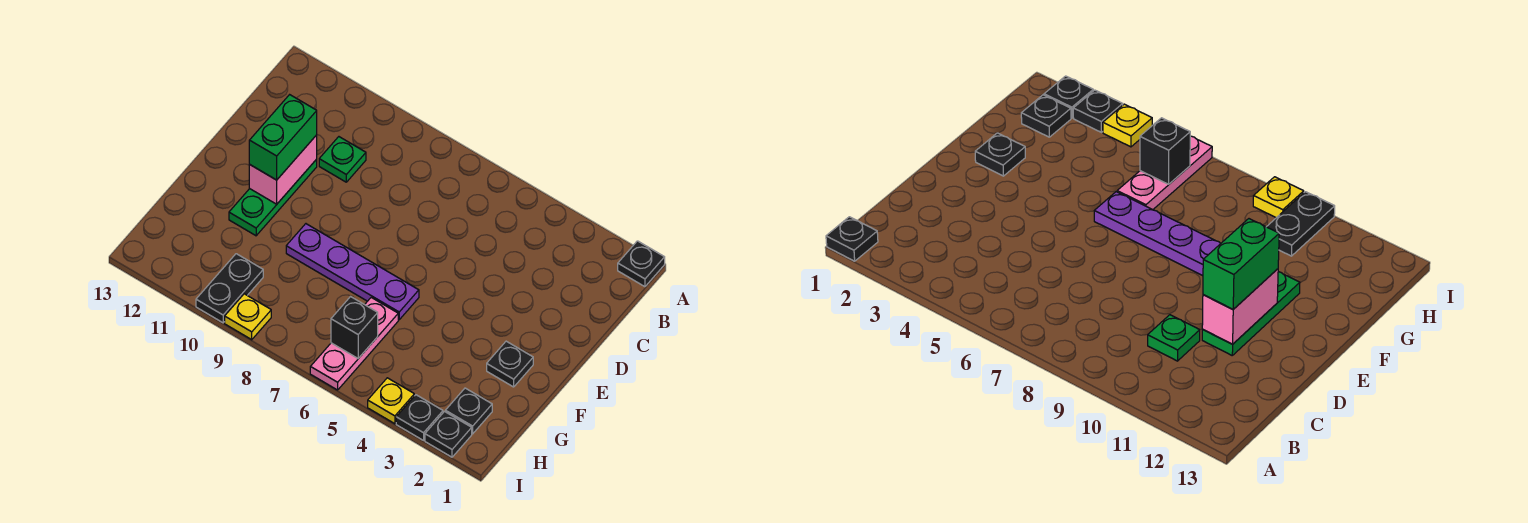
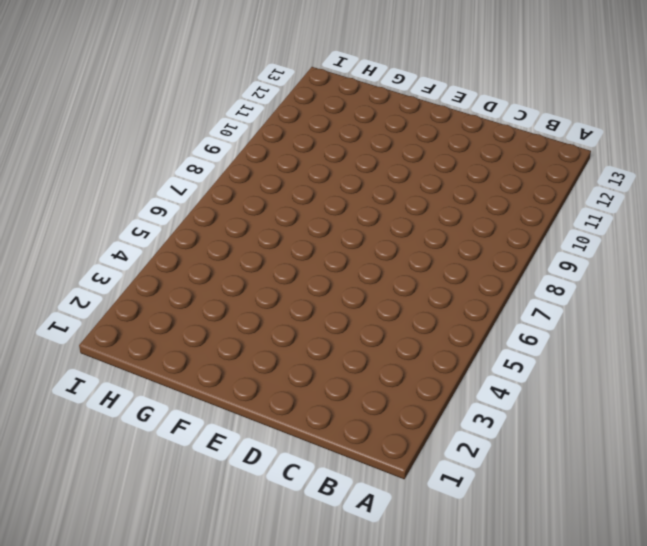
none -> black plate A1 level 1
none -> green plate C10 level 1
none -> green plate D11:F11 level 1

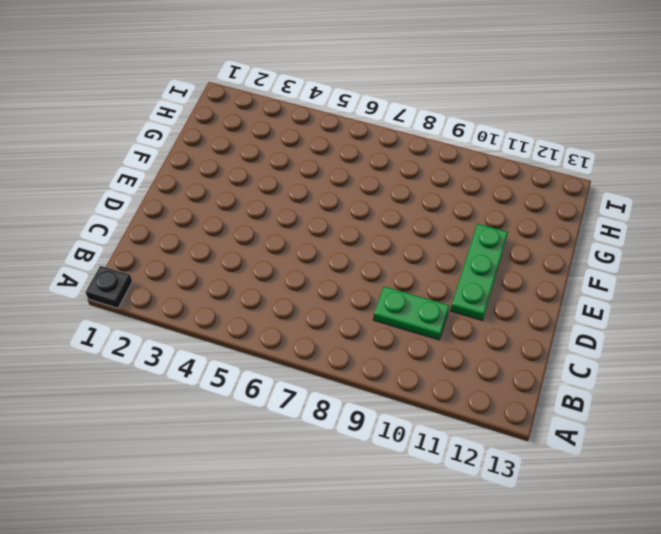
green plate C9:C10 level 1 -> green plate C10 level 1
none -> black plate F2 level 1
none -> purple plate F6:F9 level 1
none -> pink plate G6:I6 level 1

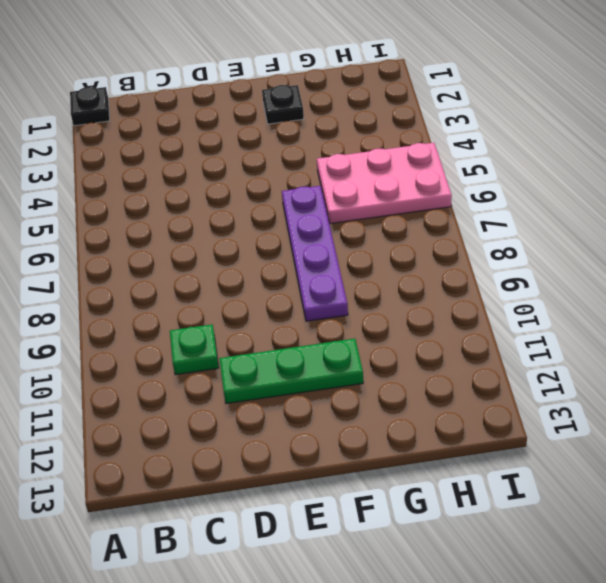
pink plate G5:I6 level 1 -> pink plate G6:I6 level 1
none -> black plate H2 level 1
none -> black plate H10:I10 level 1
none -> black plate I2 level 1

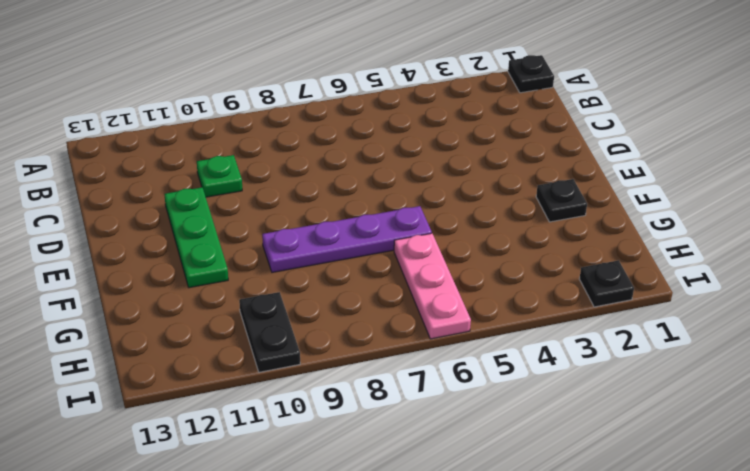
none -> black plate H2 level 1
none -> black plate I3 level 1
none -> yellow plate I4 level 1

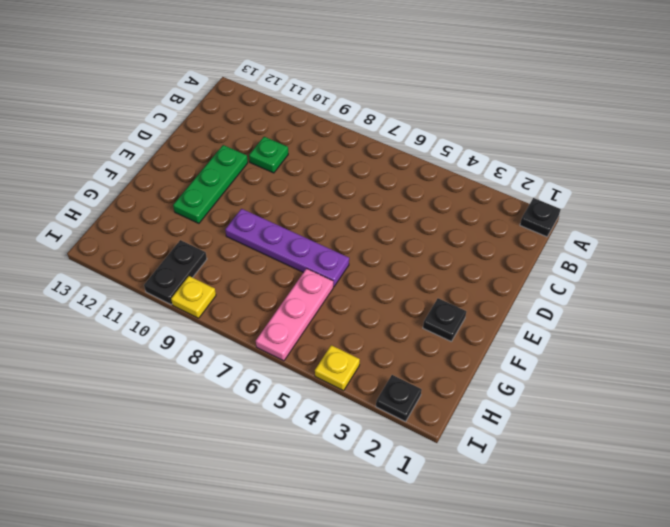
none -> black plate H2 level 1
none -> black plate I3 level 1
none -> pink brick D11:E11 level 2

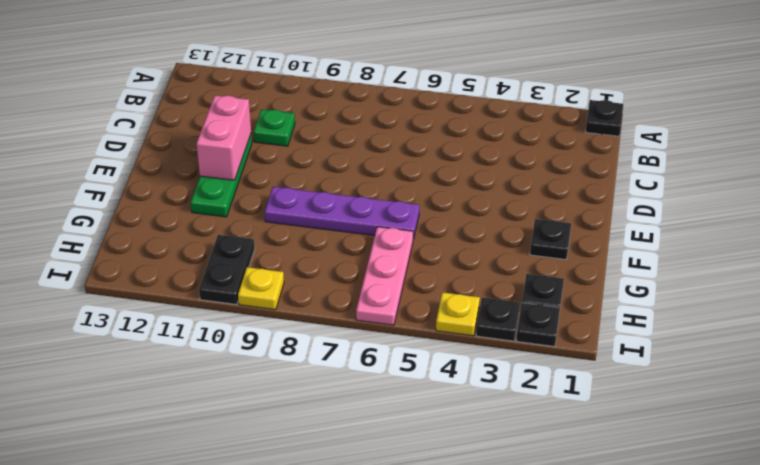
none -> black brick H6 level 2
none -> green brick D11:E11 level 3

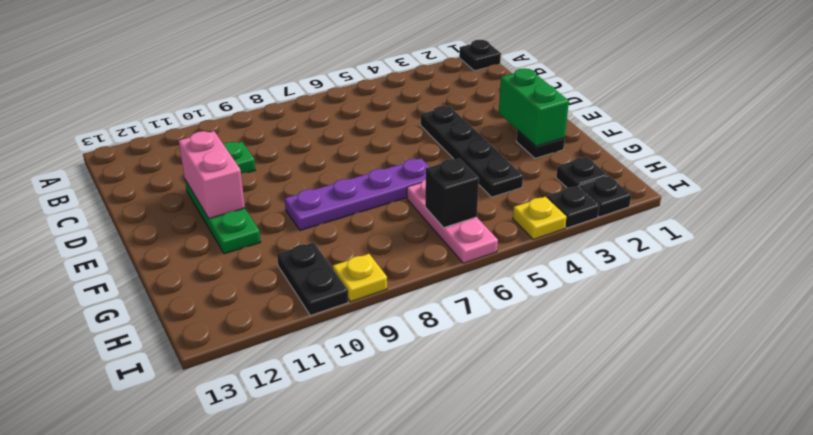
black plate D4:G4 level 1 -> none
green brick E2:F2 level 2 -> green brick D11:E11 level 3

